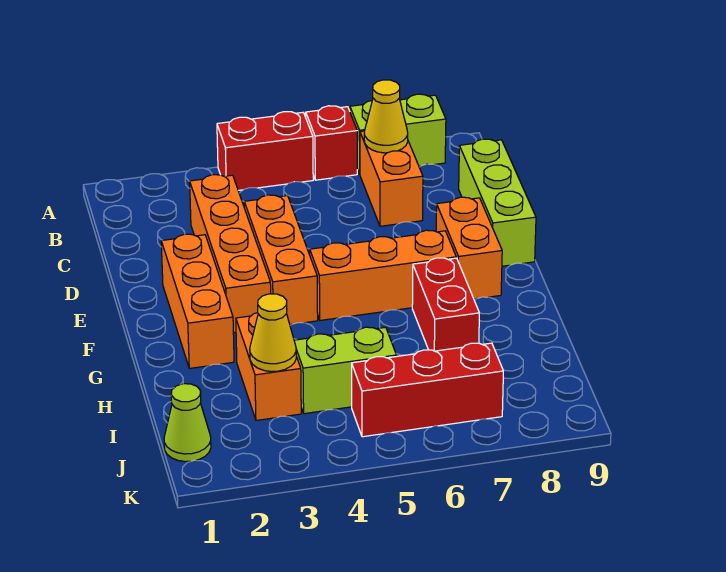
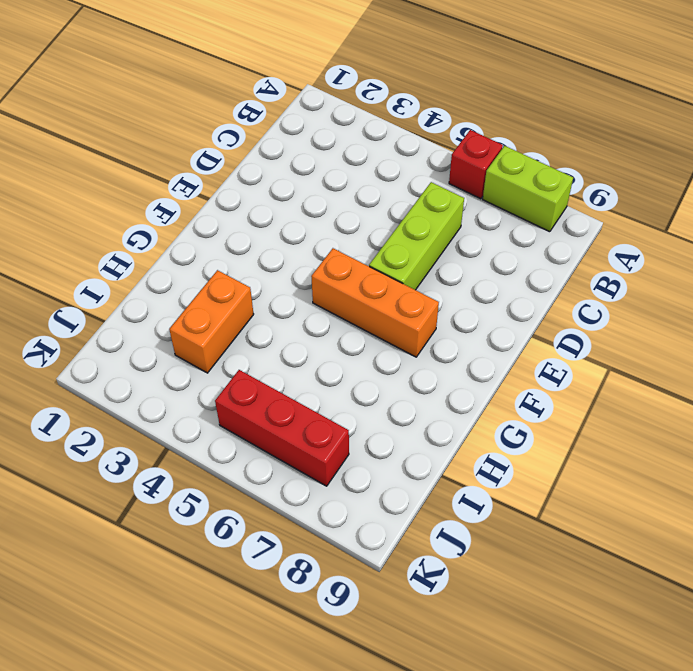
lime brick C6:E6 level 1 -> lime brick C9:E9 level 1
none -> red brick A4:A5 level 1
none -> orange brick B7:C7 level 1
none -> orange brick C3:F3 level 1

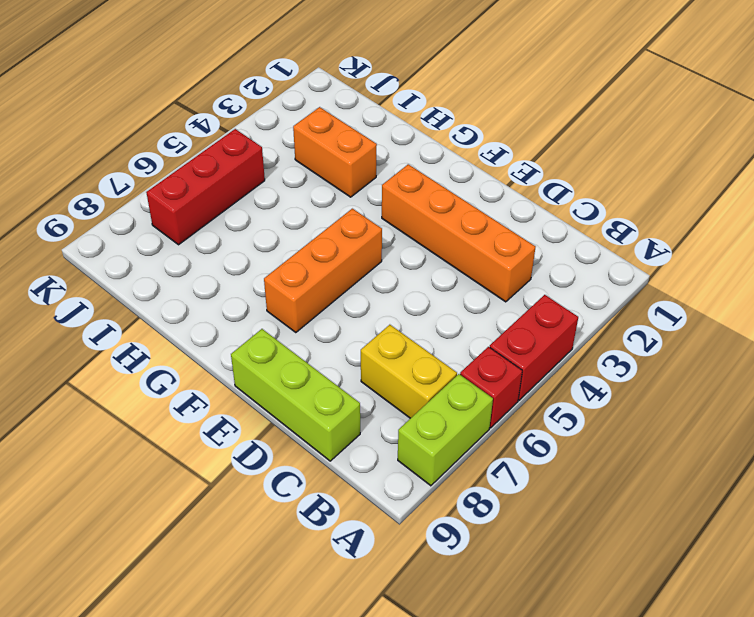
yellow brick B7:C7 level 1 -> orange brick B7:C7 level 1
none -> orange brick D4:F4 level 1
none -> orange brick E2:G2 level 1
none -> orange brick E8:F8 level 1

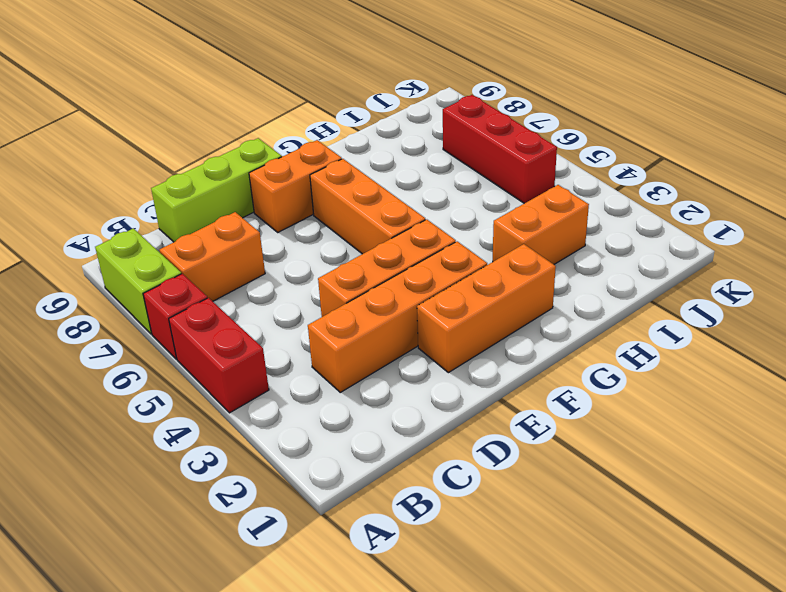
none -> red brick G7:H7 level 1
none -> lime brick I4:I5 level 1
none -> lime cone J1 level 1

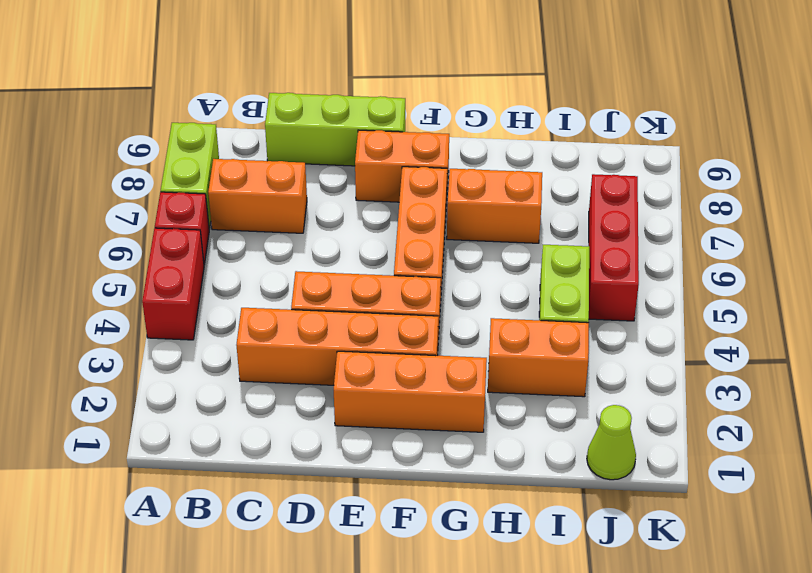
orange brick G7:H7 level 1 -> red brick G7:H7 level 1
none -> yellow cone B7 level 2
none -> yellow cone I3 level 2

